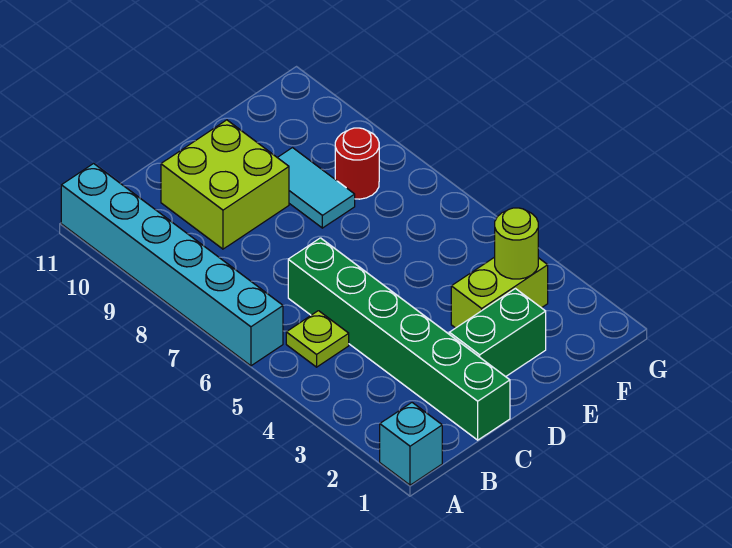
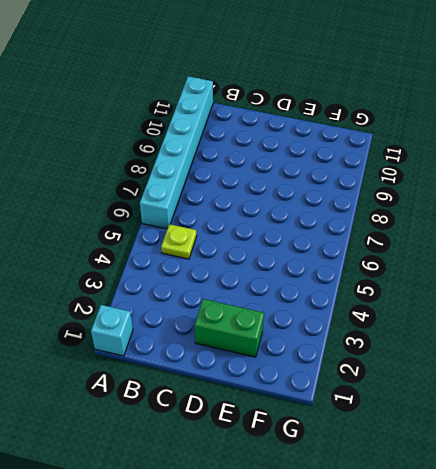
none -> green brick C1:C6 level 1
none -> lime brick C9:D10 level 1

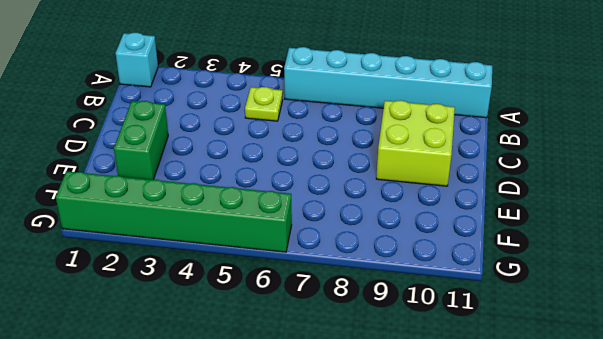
green brick G1:G6 level 1 -> green brick C1:C6 level 1
none -> lime brick E3:F3 level 1
none -> cyan tile E8:E9 level 1

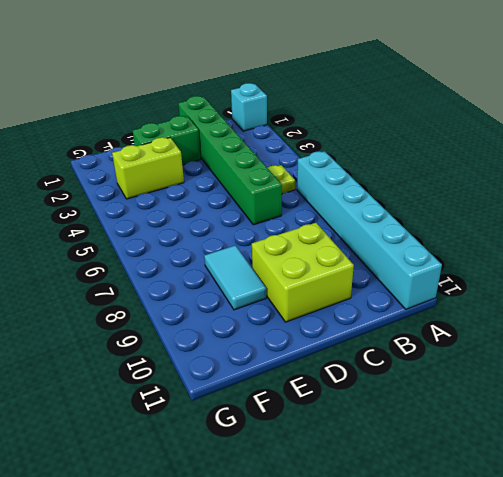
none -> red round brick F8 level 1
none -> lime round brick F3 level 2

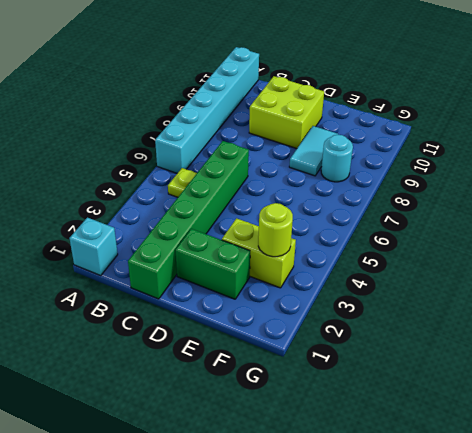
cyan round brick F8 level 1 -> red round brick F8 level 1

